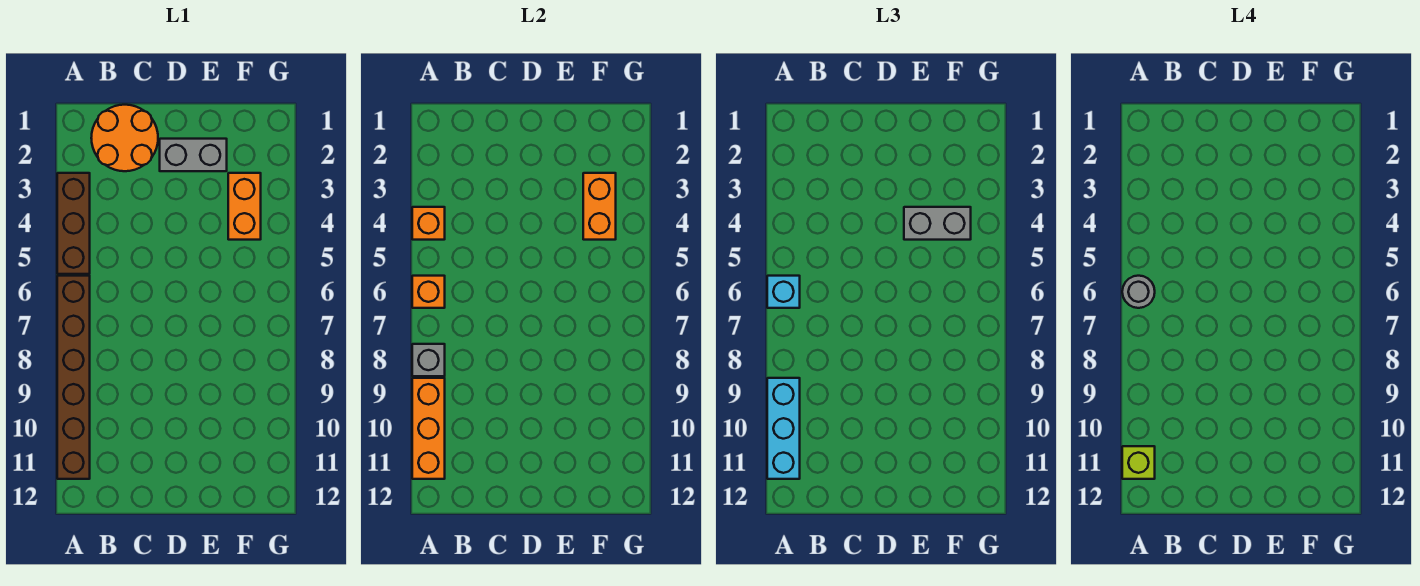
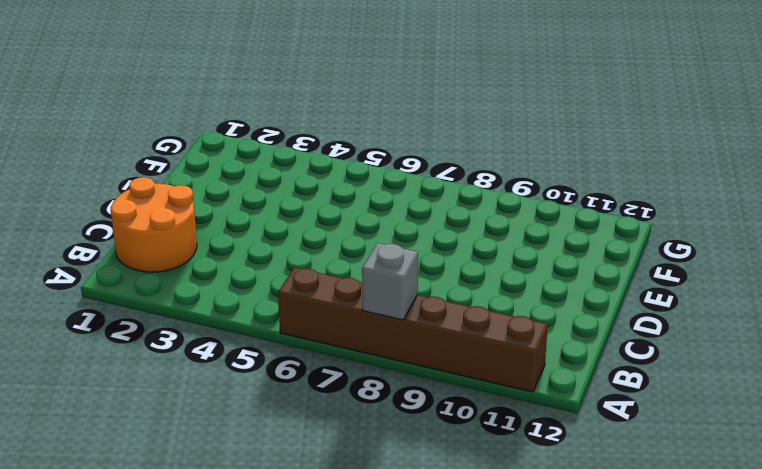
none -> brown brick A3:A5 level 1
none -> grey brick D2:E2 level 1
none -> orange brick F3:F4 level 1

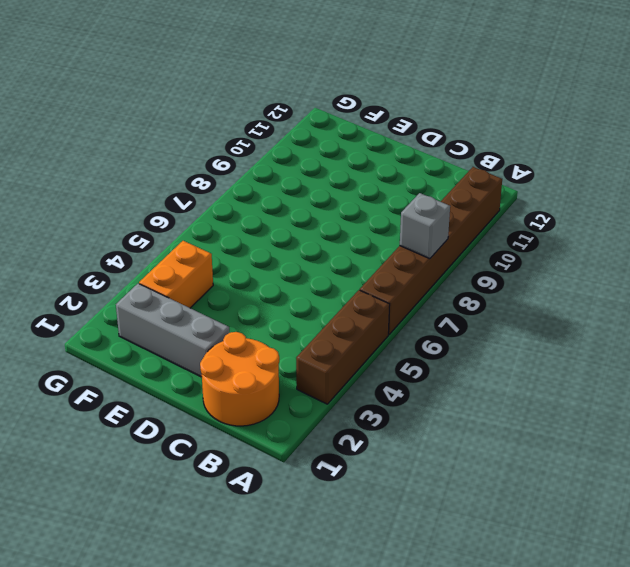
grey brick D2:F2 level 1 -> grey brick D2:E2 level 1
none -> orange brick A4 level 2
none -> orange brick A6 level 2
none -> orange brick A9:A11 level 2

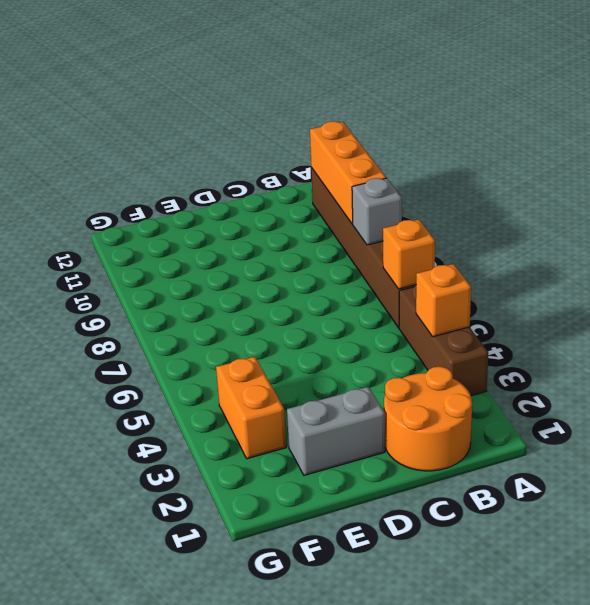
none -> orange brick F3:F4 level 2
none -> cyan brick A6 level 3
none -> cyan brick A9:A11 level 3

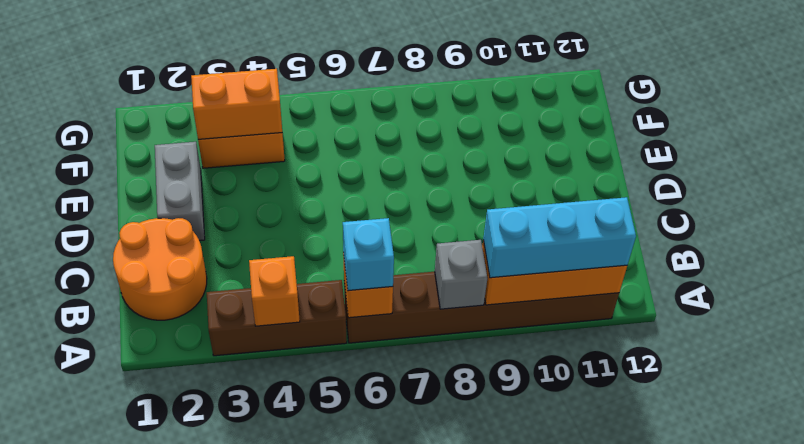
none -> grey brick E4:F4 level 3
none -> grey round brick A6 level 4
none -> lime brick A11 level 4

